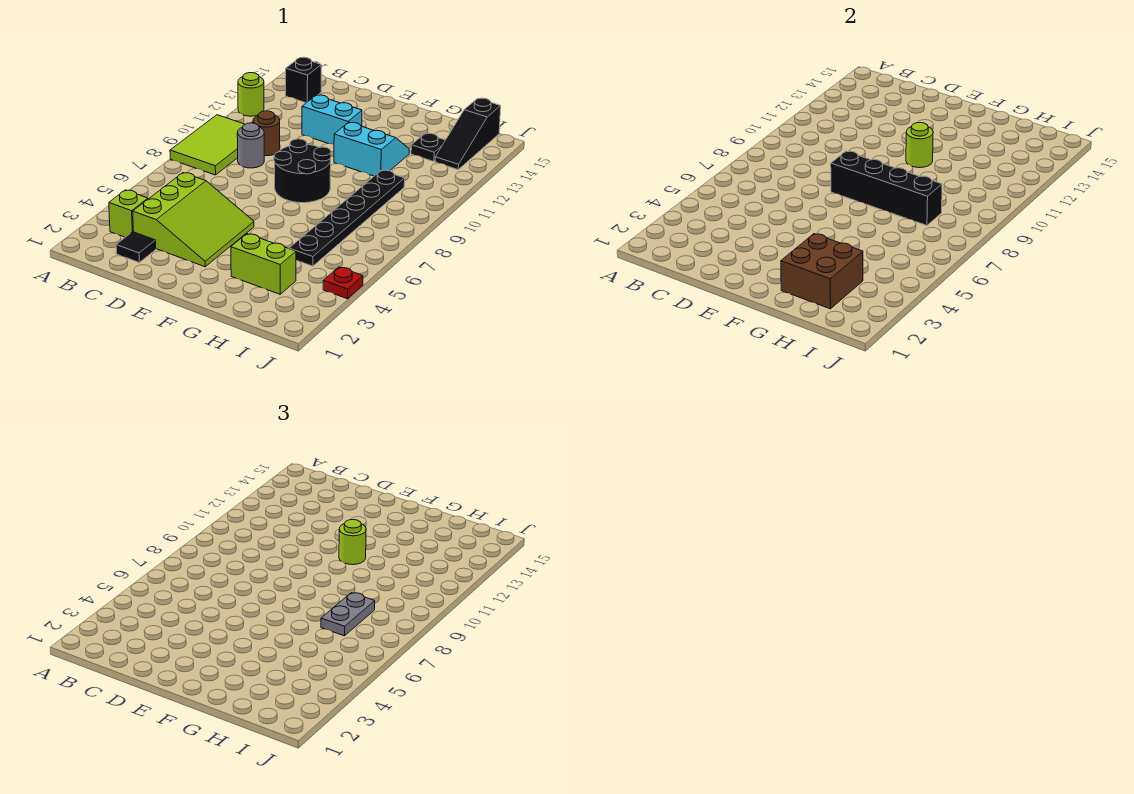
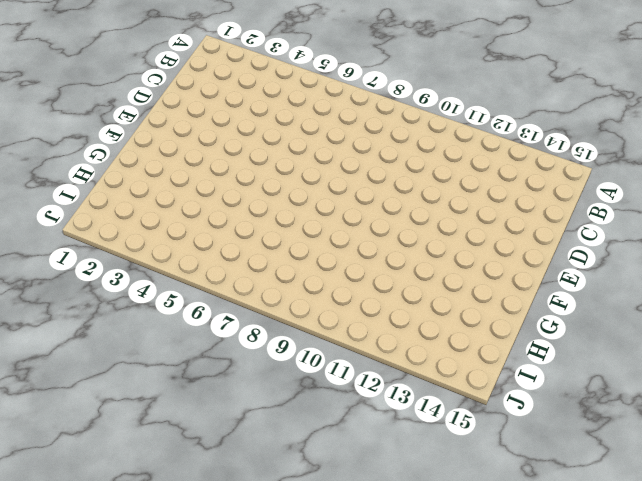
none -> lime tile A8:B10 level 1
none -> lime round brick A12 level 1
none -> lime brick B3 level 1

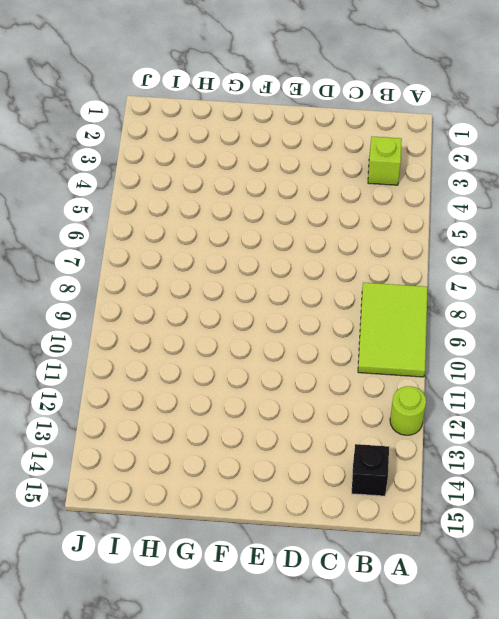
none -> black tile C2 level 1
none -> lime slope C3:E5 level 1 top C
none -> grey round brick C9 level 1

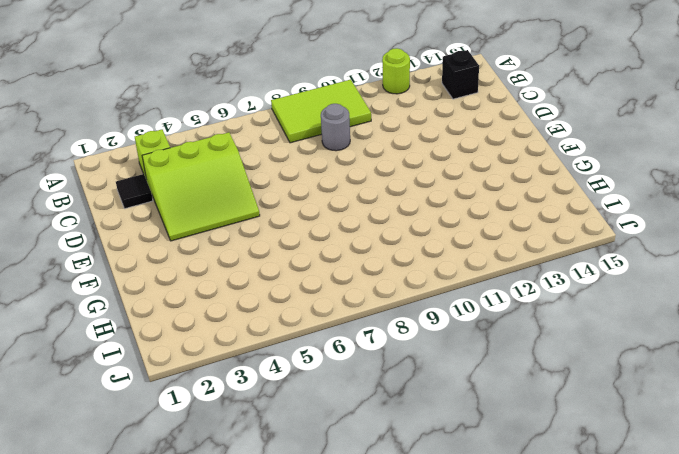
none -> brown round brick C10 level 1
none -> cyan brick D12:E12 level 1
none -> black round brick E8:F9 level 1

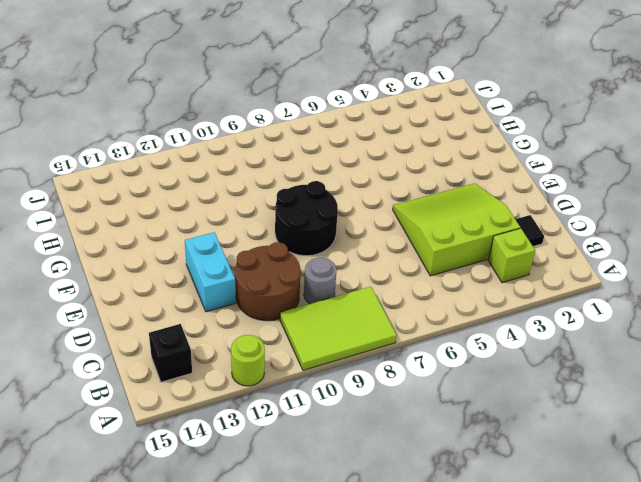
brown round brick C10:D11 level 1 -> brown round brick C10 level 1
none -> cyan slope F11:G12 level 1 top 11
none -> lime brick G3:H3 level 1
none -> black plate H5:H10 level 1

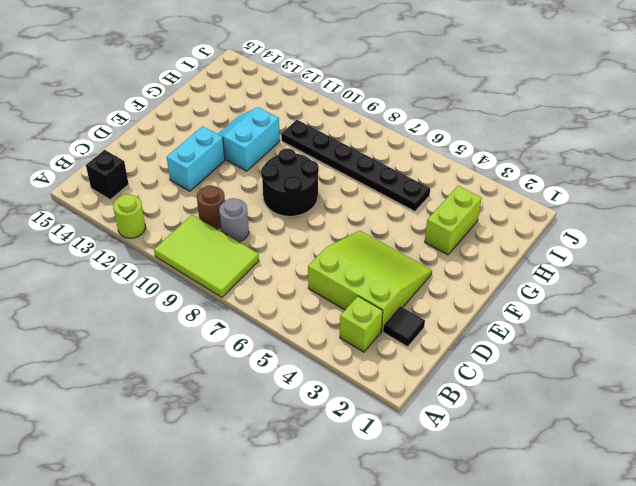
none -> black plate H13 level 1
none -> black slope I13:I15 level 1 top 15
none -> red plate J4 level 1

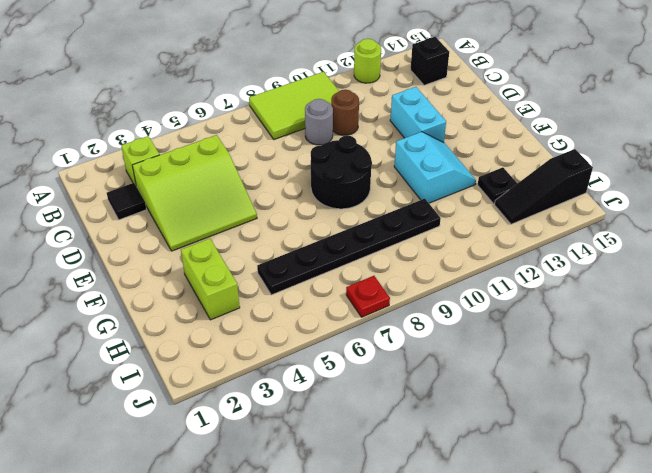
red plate J7 level 1 -> red plate J4 level 1
none -> black brick E8:H8 level 2
none -> lime round brick F11 level 2
none -> brown brick G2:H3 level 2

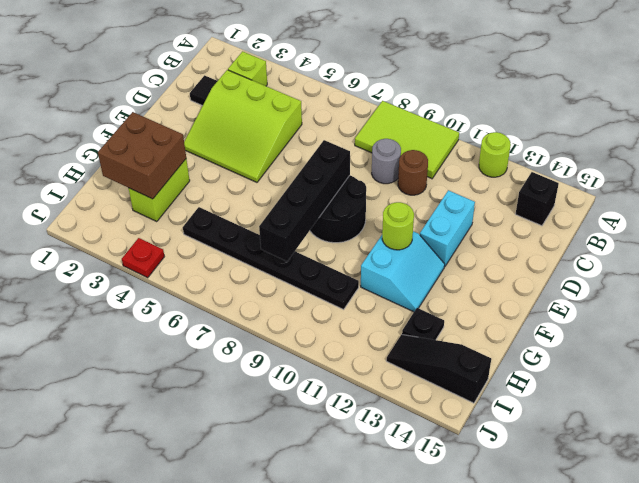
none -> lime round brick F11 level 3
none -> grey plate H7:H8 level 3

